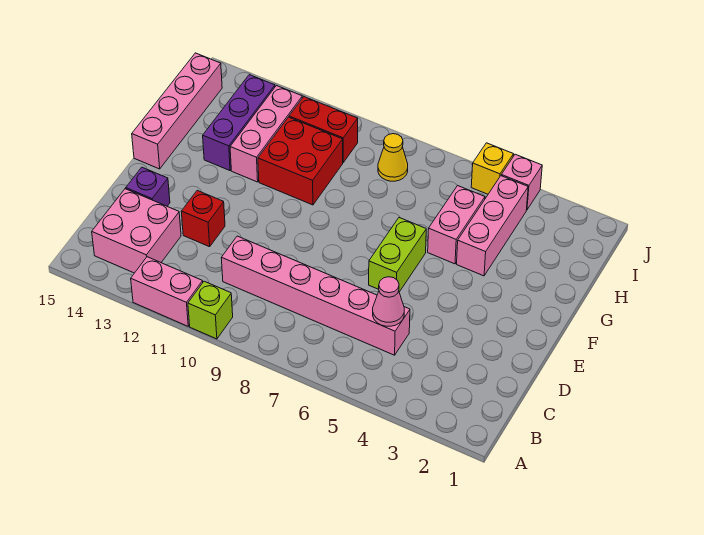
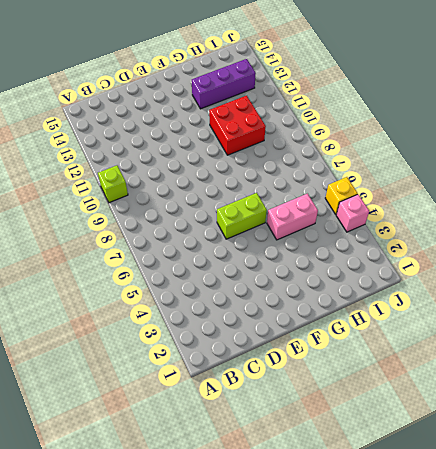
none -> pink brick A11:A12 level 1
none -> pink brick B13:C14 level 1
none -> pink brick C5:C10 level 1

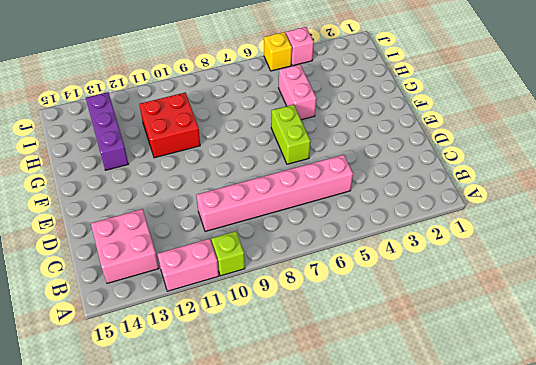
none -> red brick D12 level 1
none -> purple brick D14 level 1
none -> pink brick F15:I15 level 1

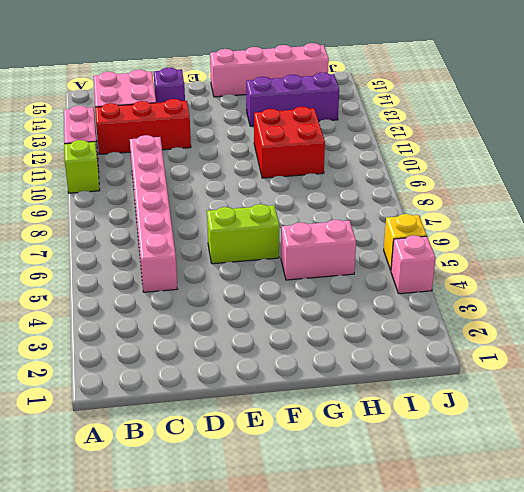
red brick B12:D12 level 1 -> red brick D12 level 1
none -> pink brick G4:I4 level 1
none -> pink brick G12:I12 level 1
none -> yellow cone I8 level 1

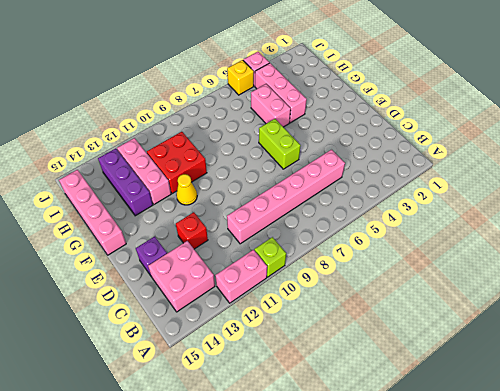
yellow cone F11 level 1 -> yellow cone I8 level 1
none -> red brick I10:I11 level 1
none -> pink cone C5 level 2

